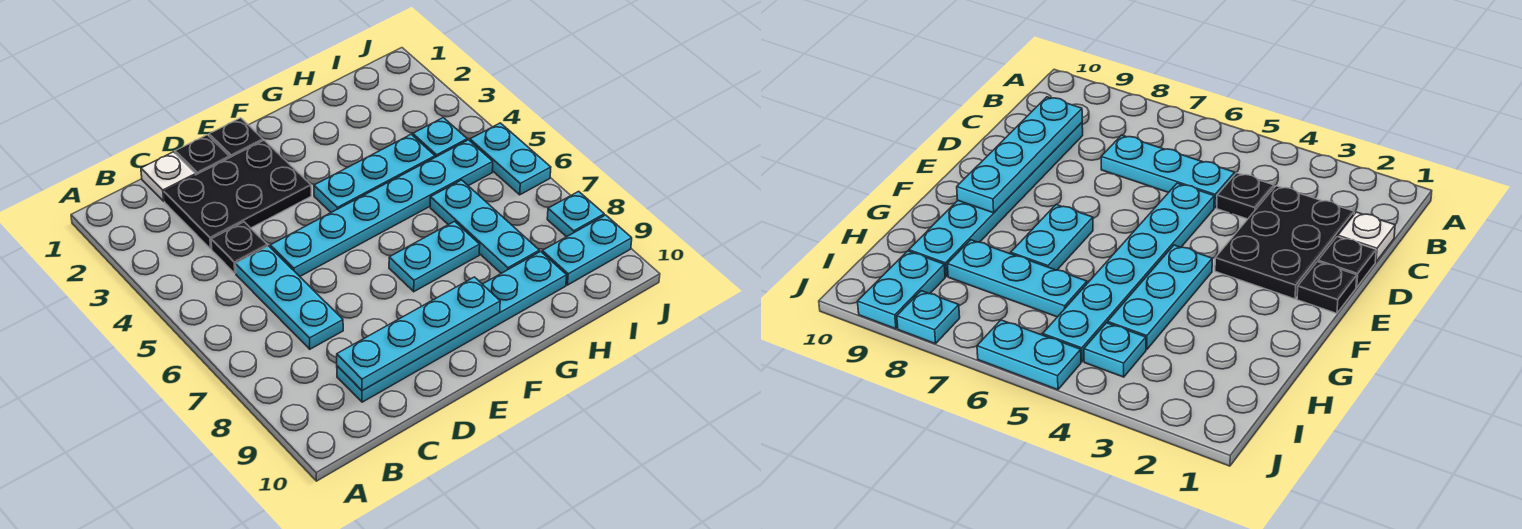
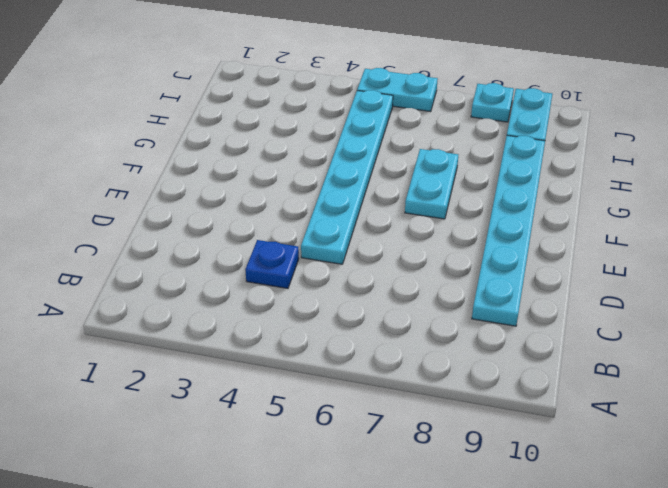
blue plate C4 level 1 -> black plate C4 level 1
none -> white plate C1 level 1
none -> black plate C2:E3 level 1
none -> cyan plate C5:C7 level 1

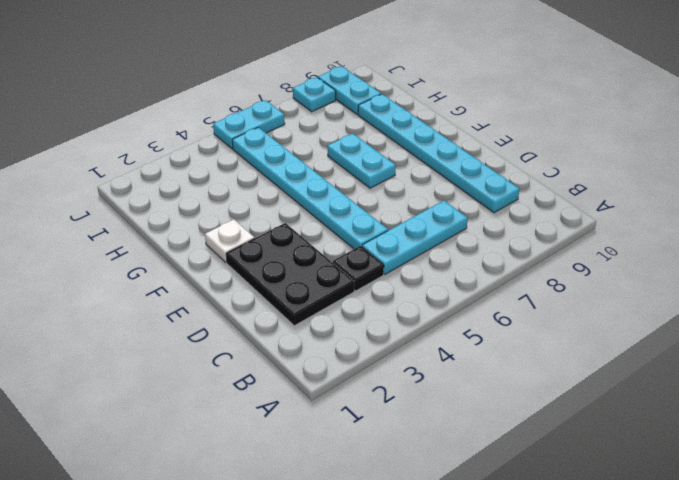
white plate F2 level 1 -> white plate C1 level 1
none -> black plate D1 level 1
none -> black plate E1 level 1
none -> cyan plate F4:H4 level 1

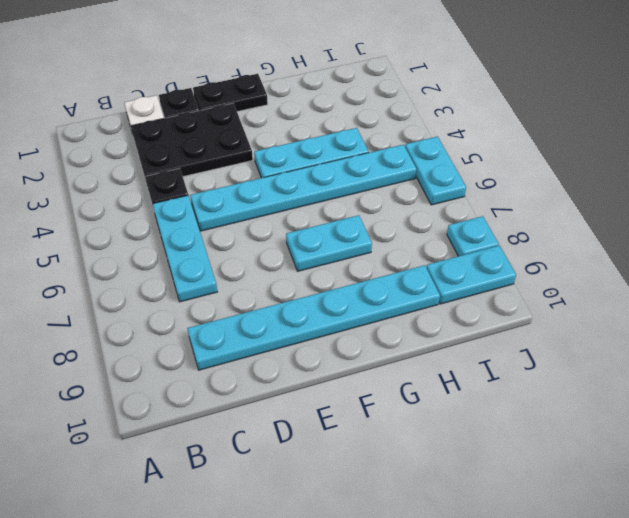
black plate E1:F1 level 1 -> black plate E1 level 1
none -> cyan plate H6:H8 level 1
none -> cyan plate I4 level 1
none -> cyan plate C9:F9 level 2

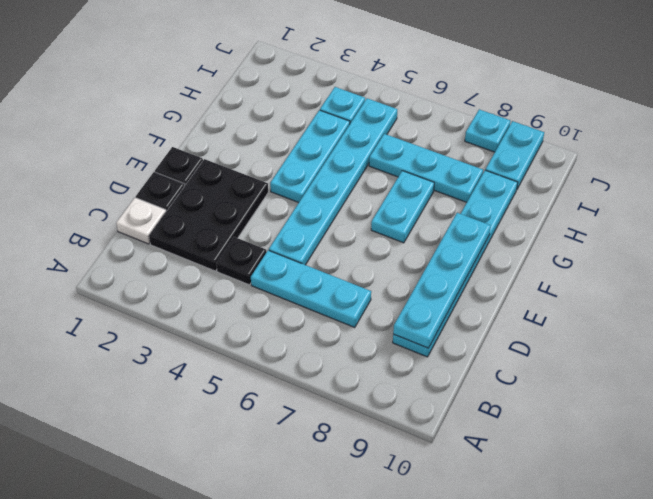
none -> cyan plate J5:J6 level 1

